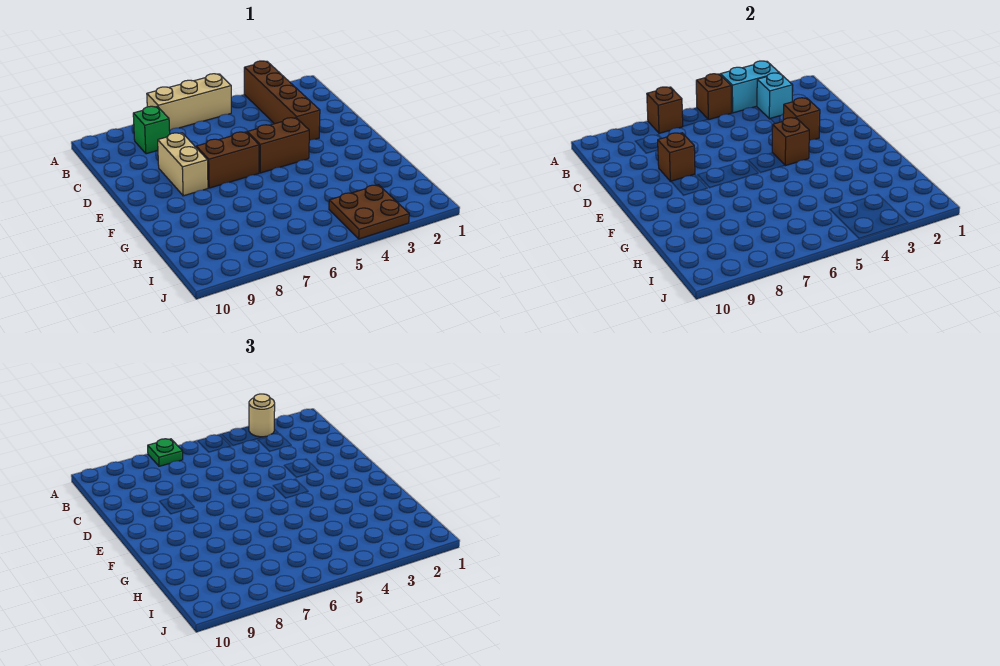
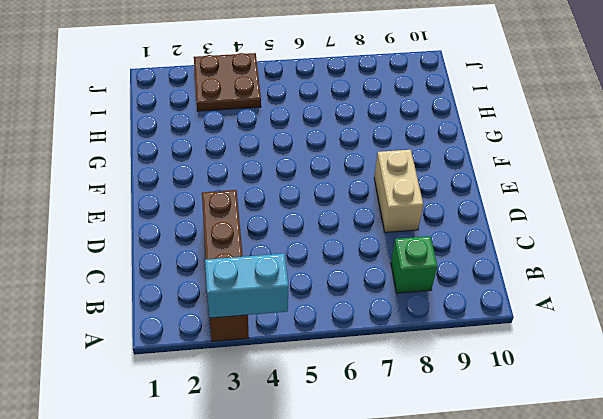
none -> tan brick A5:A7 level 1
none -> brown brick E4:E5 level 1
none -> brown brick E6:E7 level 1

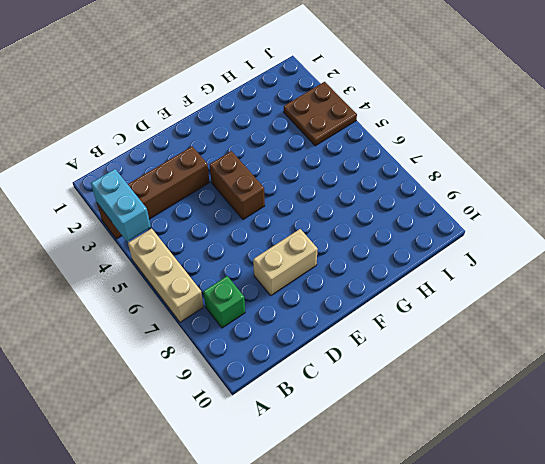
none -> brown brick E6:E7 level 1
none -> brown brick A5 level 2
none -> brown brick A7 level 2

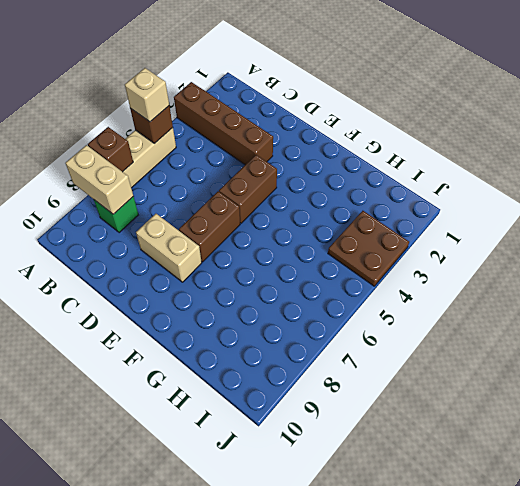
tan brick A5 level 3 -> none
tan brick A8:B8 level 2 -> none
none -> cyan brick A3:A4 level 2
none -> cyan brick B3 level 2
none -> brown brick D3 level 2

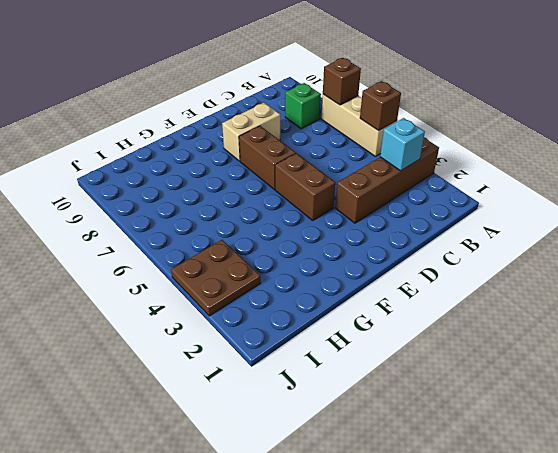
none -> cyan brick A3:A4 level 2
none -> brown brick D3 level 2
none -> brown brick D8 level 2

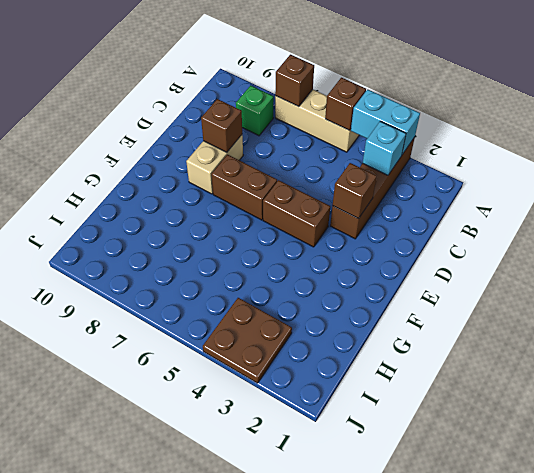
none -> brown brick E4 level 2
none -> tan round brick A3 level 3
none -> green plate A7 level 3

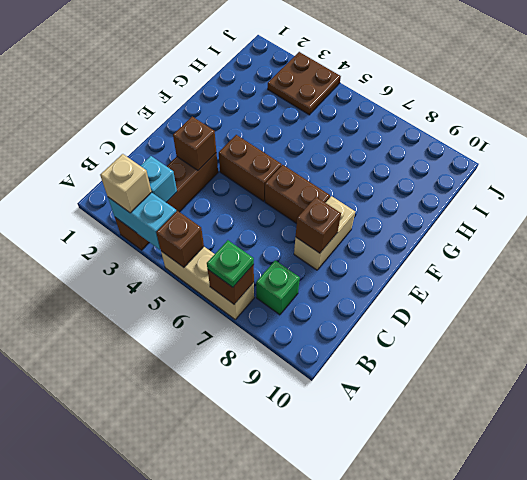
tan brick A3 level 3 -> tan round brick A3 level 3
none -> brown brick E4 level 2

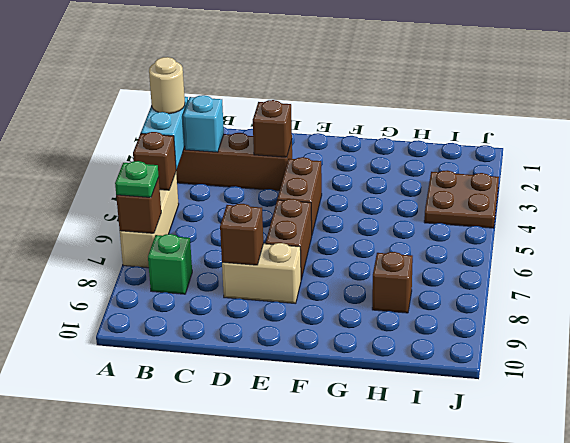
brown brick H8 level 1 -> brown brick E4 level 2

